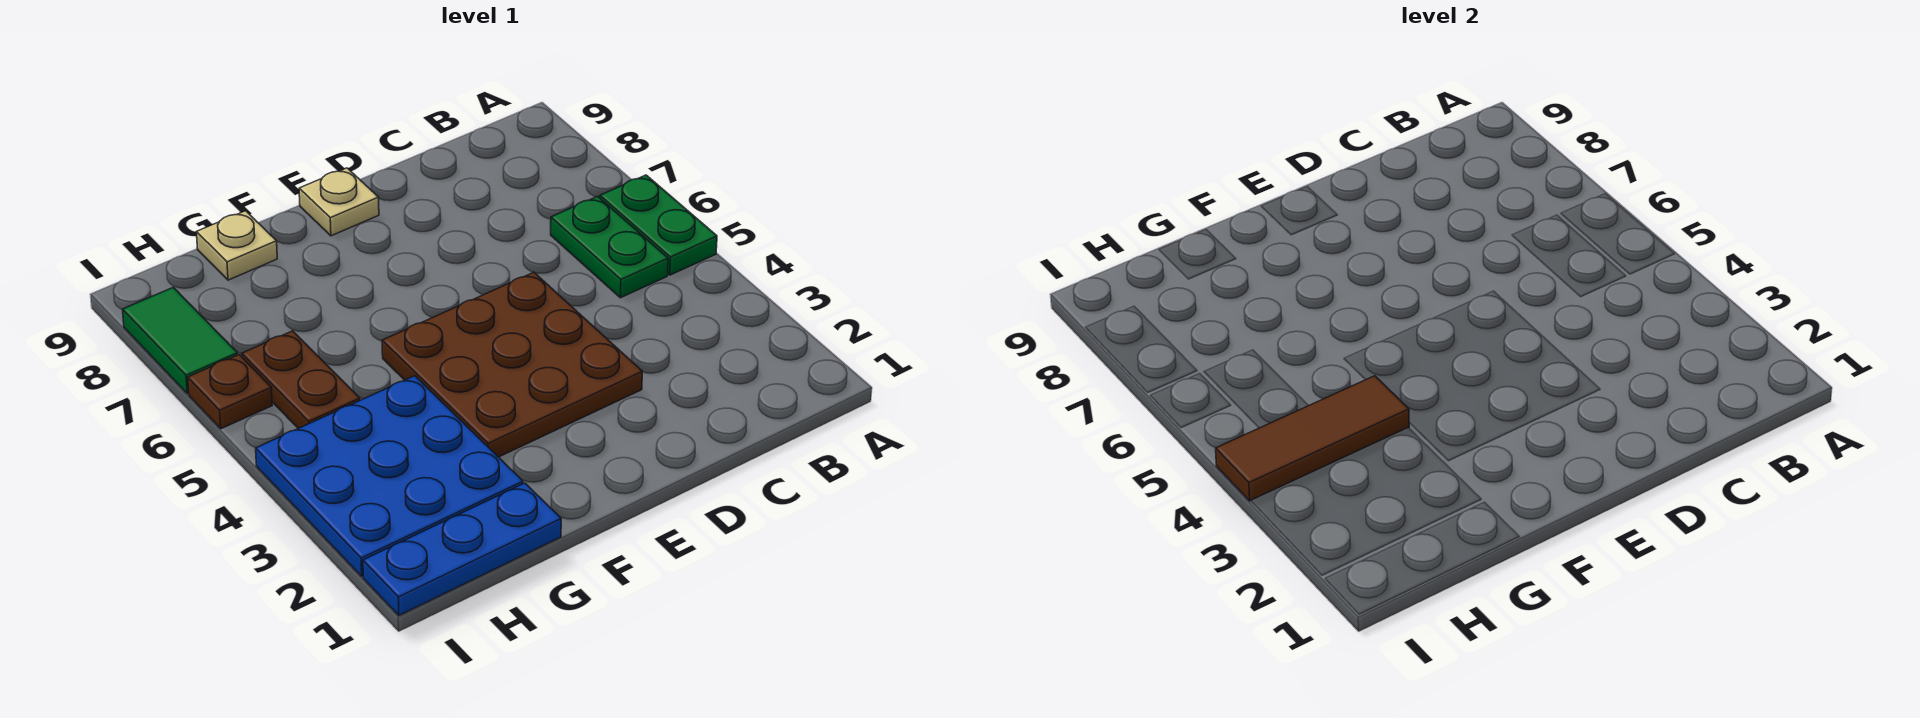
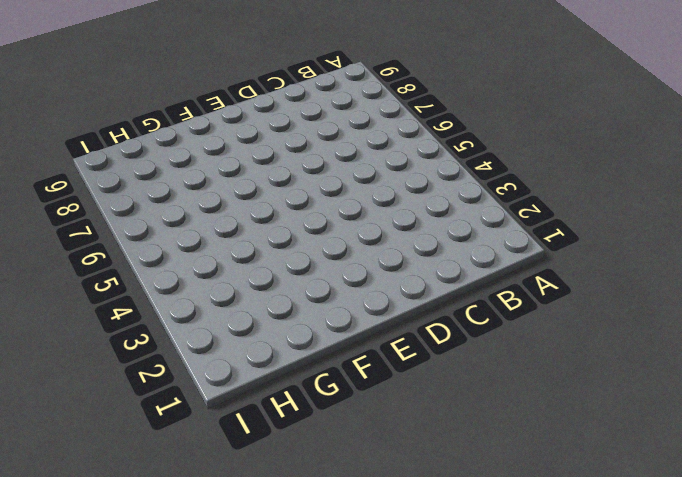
none -> green plate A5:A6 level 1
none -> green plate B5:B6 level 1

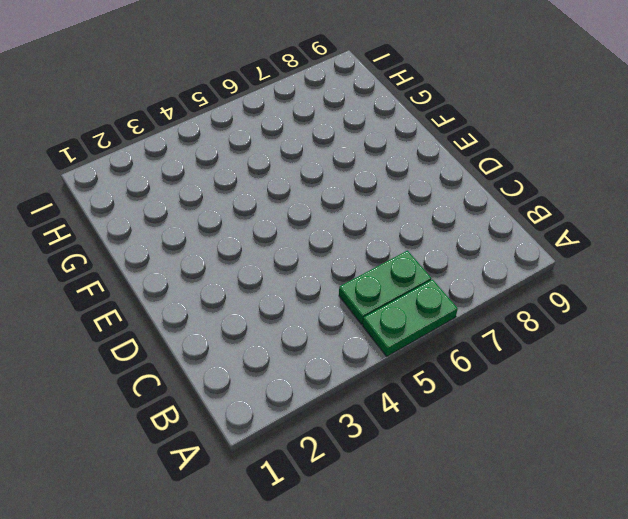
none -> brown plate D3:F5 level 1
none -> tan plate E9 level 1

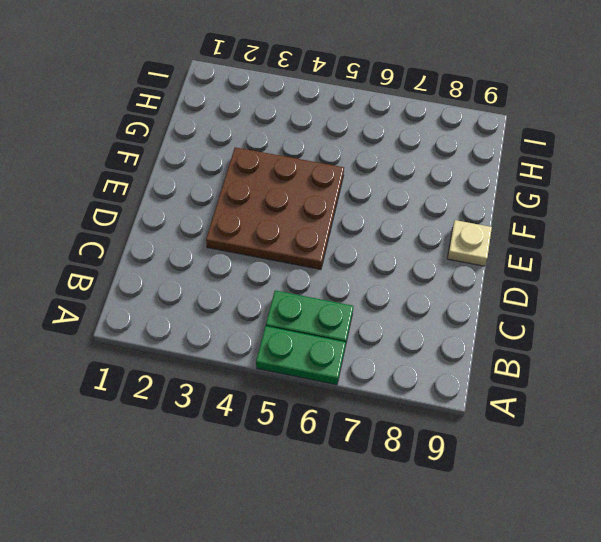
none -> blue plate G1:I1 level 1
none -> blue plate G2:I4 level 1

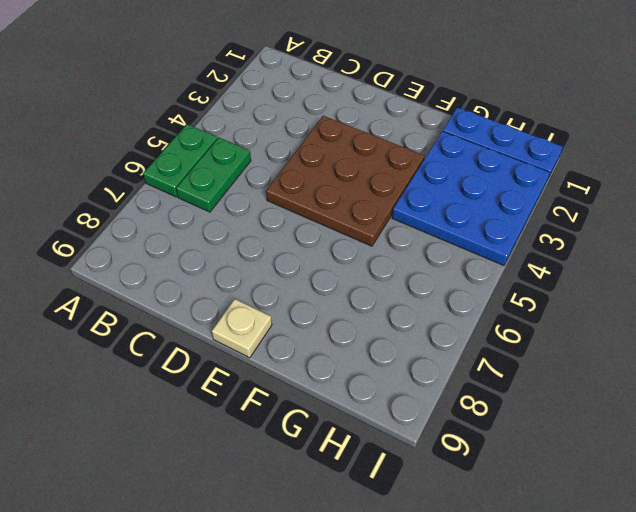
none -> tan plate G9 level 1
none -> brown plate H5:H6 level 1

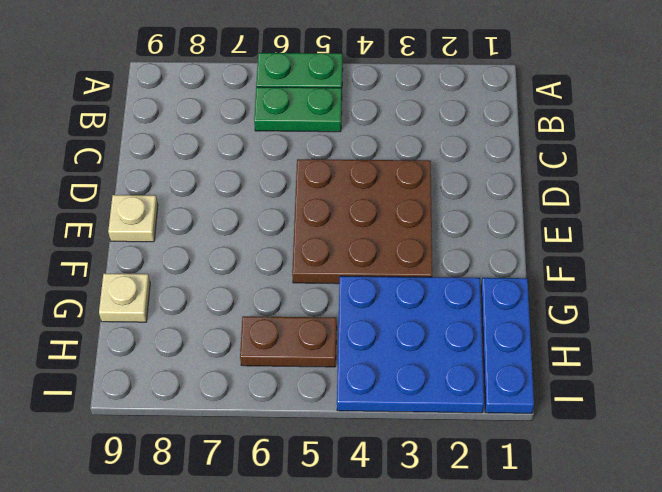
none -> brown plate I6 level 1
none -> green tile I7:I8 level 1

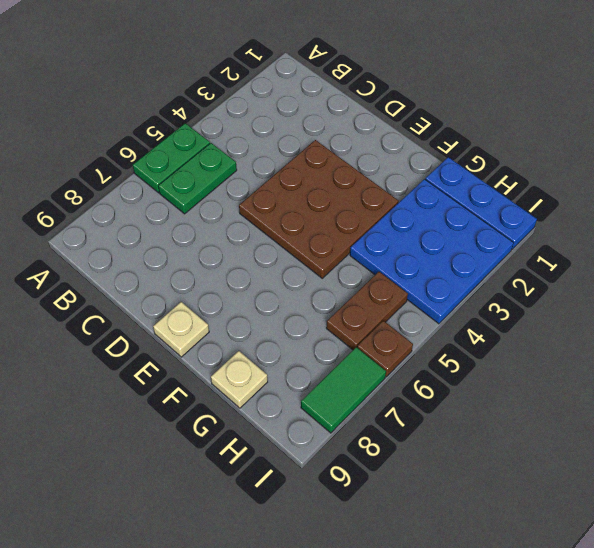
none -> brown tile G4:I4 level 2

